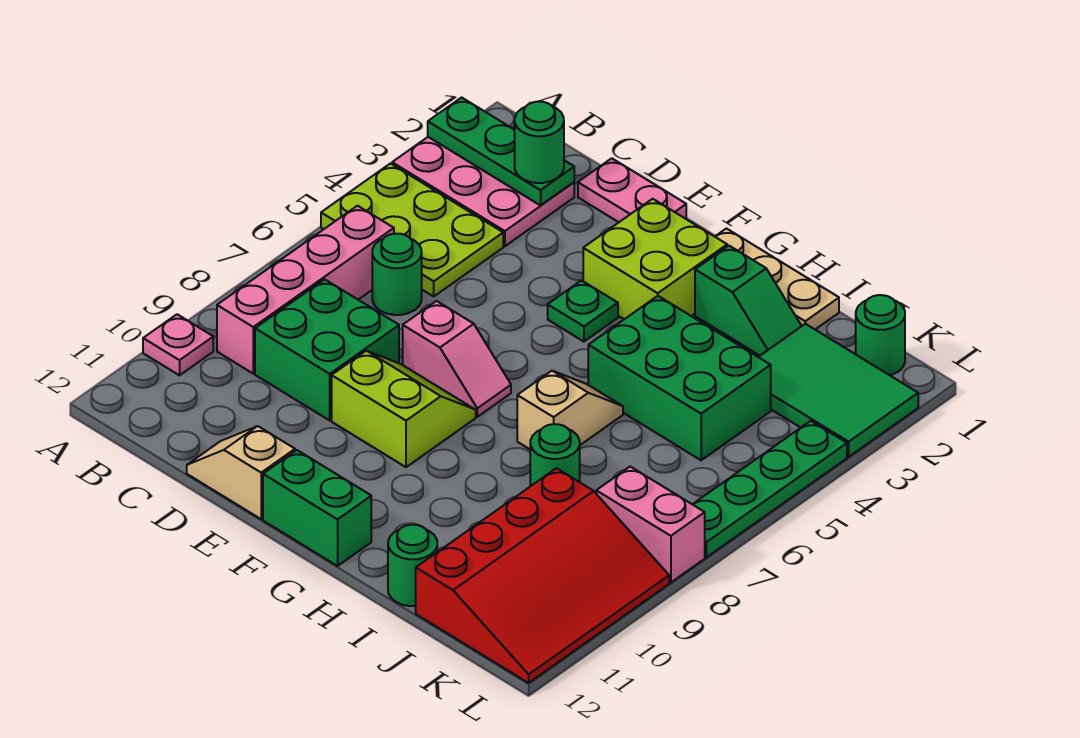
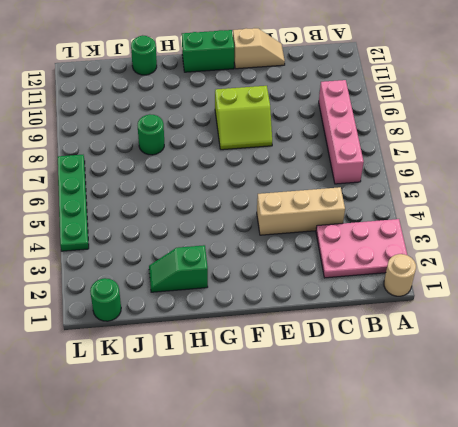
tan round brick A1 level 1 -> none
tan brick C4:E4 level 1 -> lime plate A4:C5 level 1
none -> pink plate A10 level 1
none -> green round brick C6 level 1
none -> green brick C8:D9 level 1

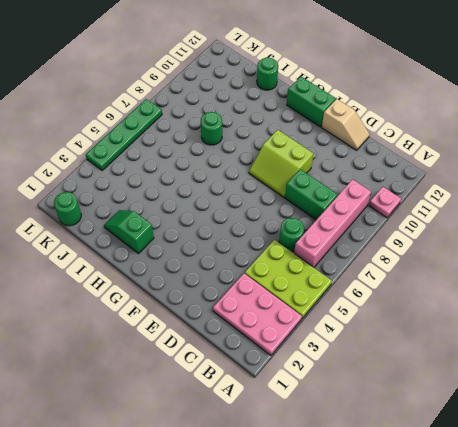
green brick C8:D8 level 1 -> green brick C8:D9 level 1
none -> pink plate D1:E1 level 1
none -> pink slope E7:F7 level 1 top E
none -> lime brick F2:G3 level 1

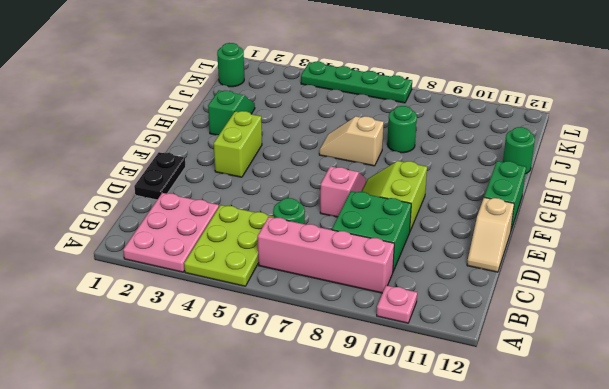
black plate D1:E1 level 1 -> pink plate D1:E1 level 1
lime brick F3:G3 level 1 -> lime brick F2:G3 level 1
none -> green plate F4 level 1
none -> tan plate G1:I1 level 1
none -> green brick H4:J5 level 1

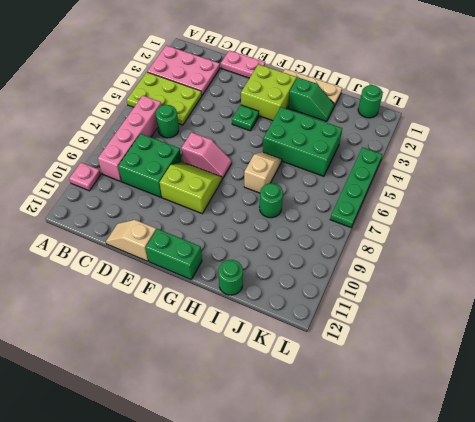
none -> green tile J2:L3 level 1
none -> red slope J9:L12 level 1 top J
none -> pink brick K8:L8 level 1

